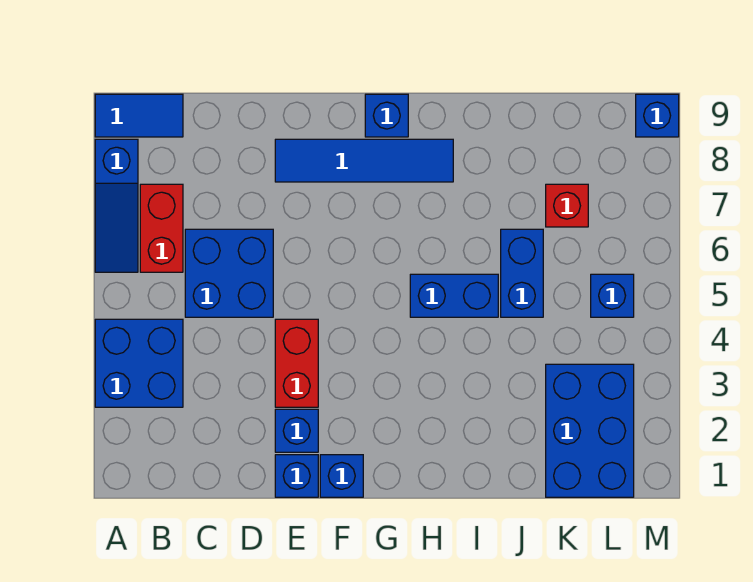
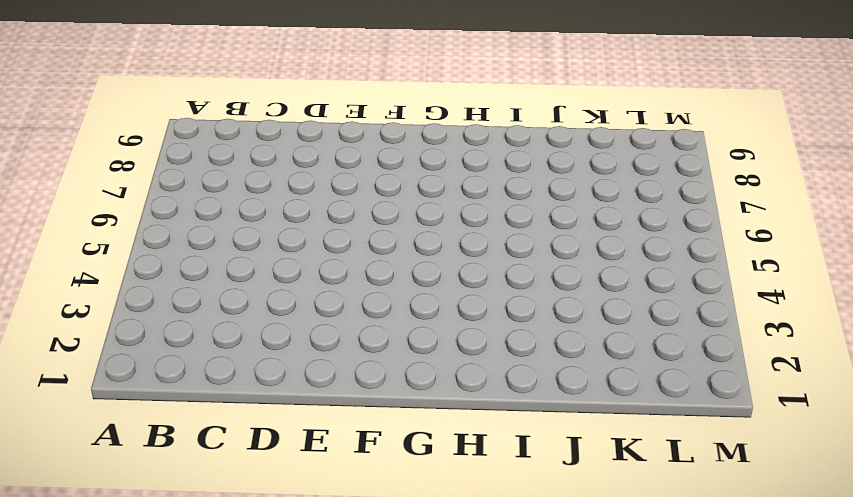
none -> blue brick A3:B4 level 1
none -> blue slope A6:A8 level 1 top 8
none -> blue tile A9:B9 level 1

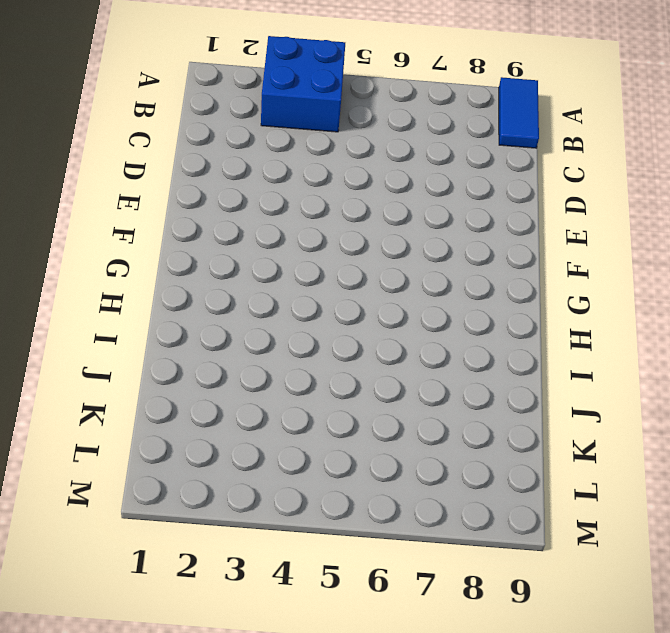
none -> blue slope A6:A8 level 1 top 8
none -> red brick B6:B7 level 1
none -> blue brick C5:D6 level 1

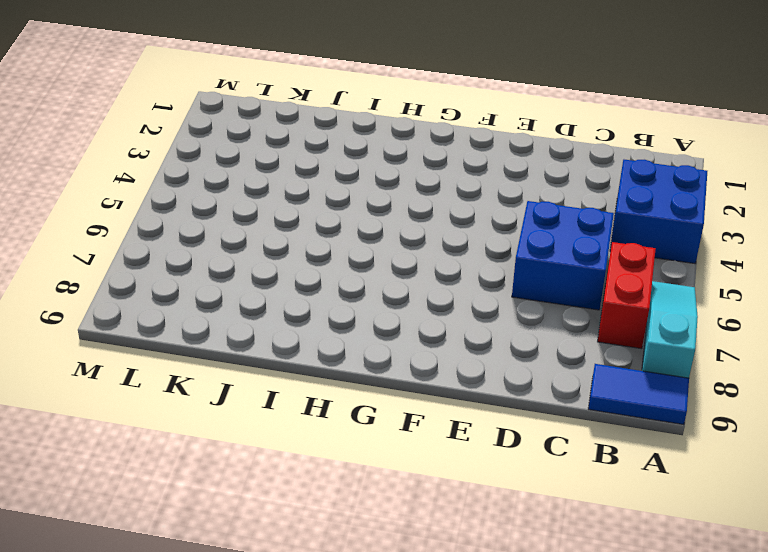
cyan slope A6:A8 level 1 top 8 -> blue slope A6:A8 level 1 top 8
none -> blue brick E1 level 1
none -> blue brick E2 level 1
none -> red brick E3:E4 level 1

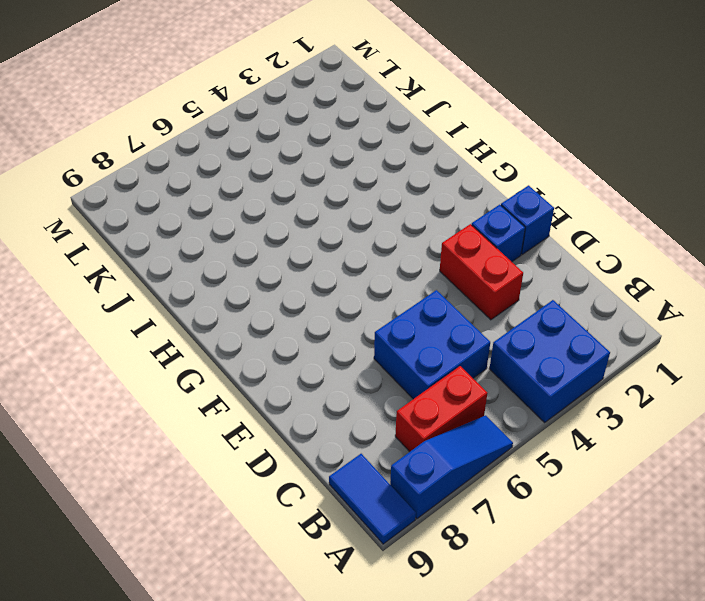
red brick D3:E3 level 1 -> red brick E3:E4 level 1
none -> blue tile E8:H8 level 1
none -> blue brick F1 level 1
none -> blue brick G9 level 1

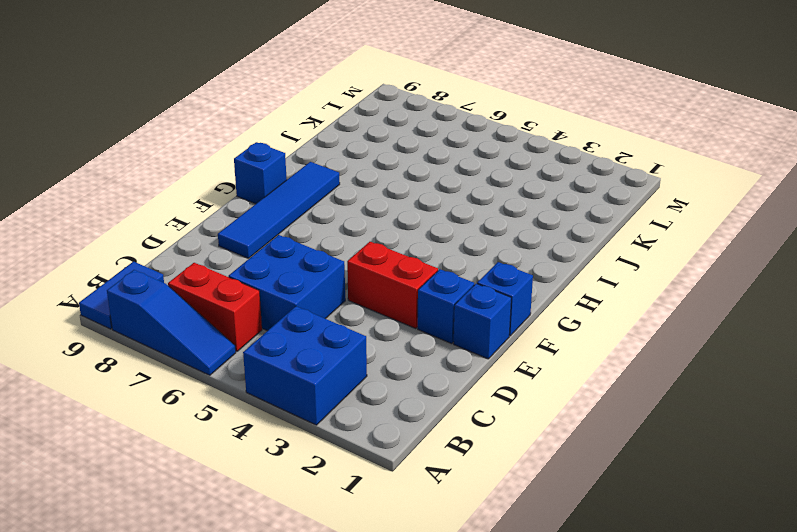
none -> blue brick H5:I5 level 1
none -> blue brick J5:J6 level 1
none -> blue brick K1:L3 level 1

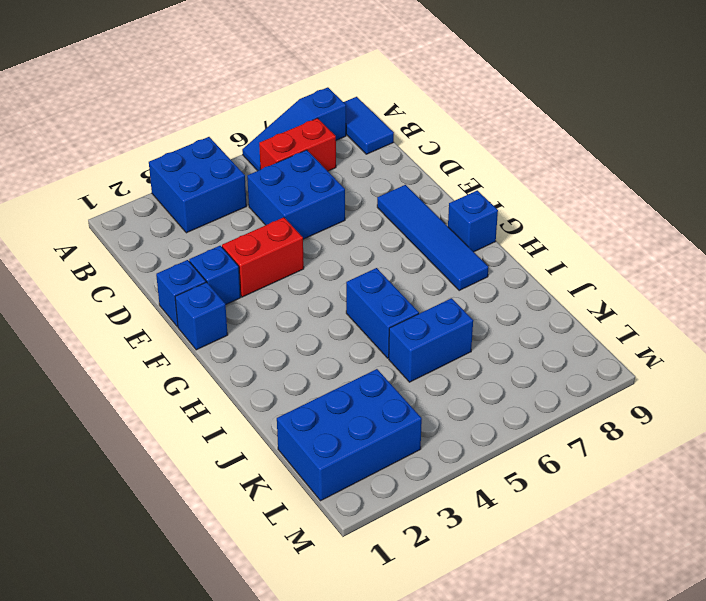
none -> red brick K7 level 1
none -> blue brick L5 level 1
none -> blue brick M9 level 1

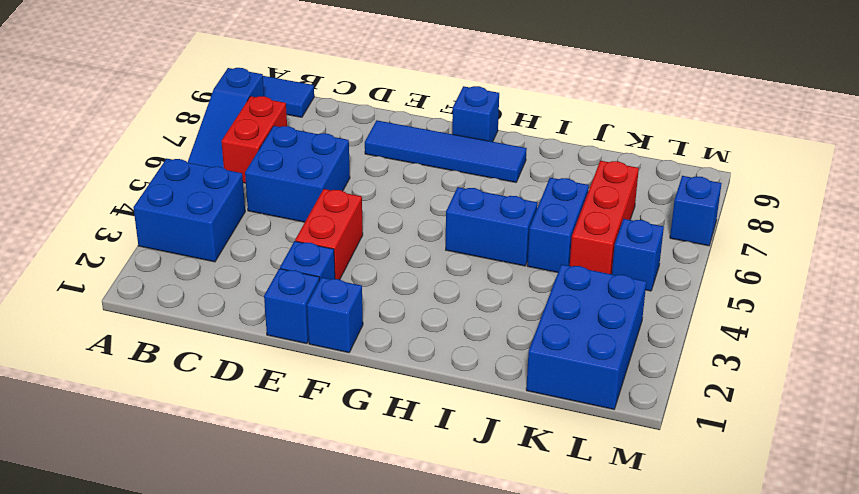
red brick K5:K7 level 1 -> red brick K7 level 1
blue brick M7 level 1 -> blue brick M9 level 1

